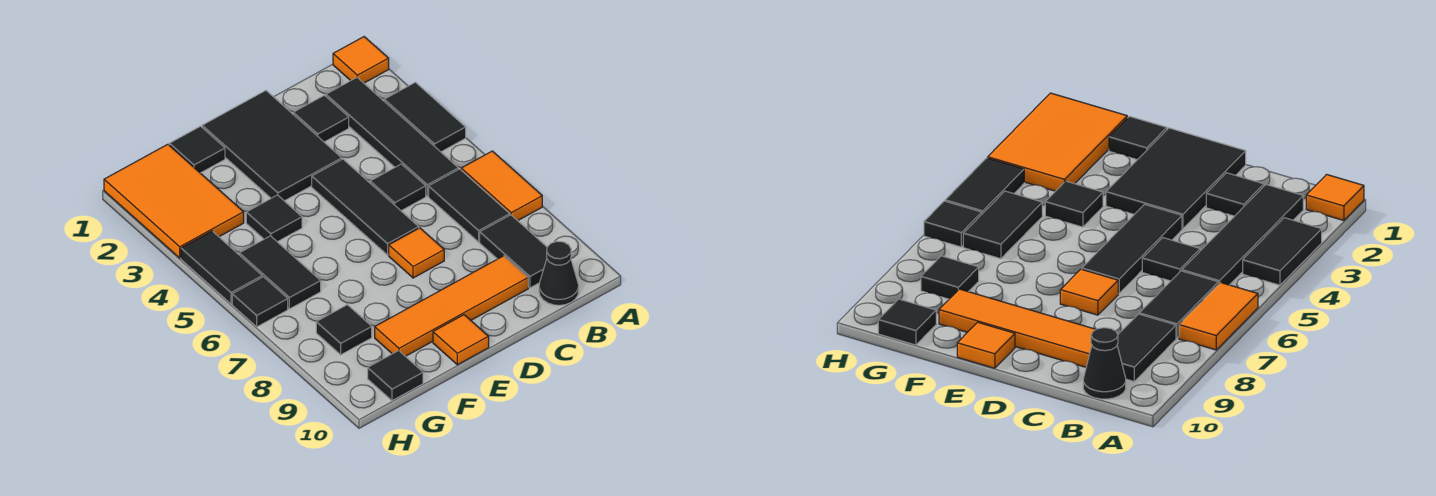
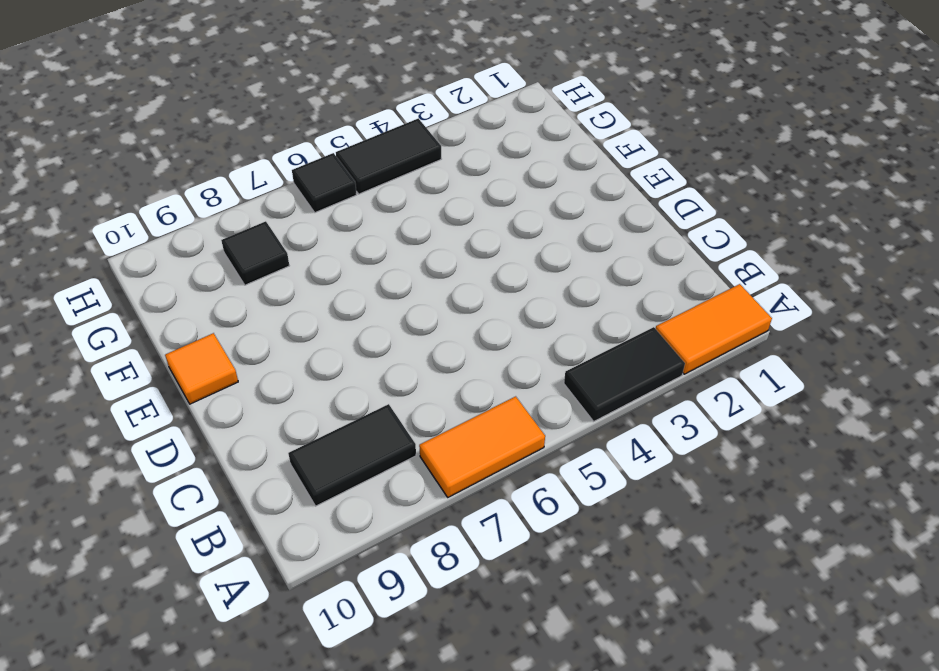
orange tile A1:A2 level 1 -> orange tile A1 level 1
none -> black tile B2:B5 level 1
none -> black tile B6:B7 level 1
none -> black cone B10 level 1

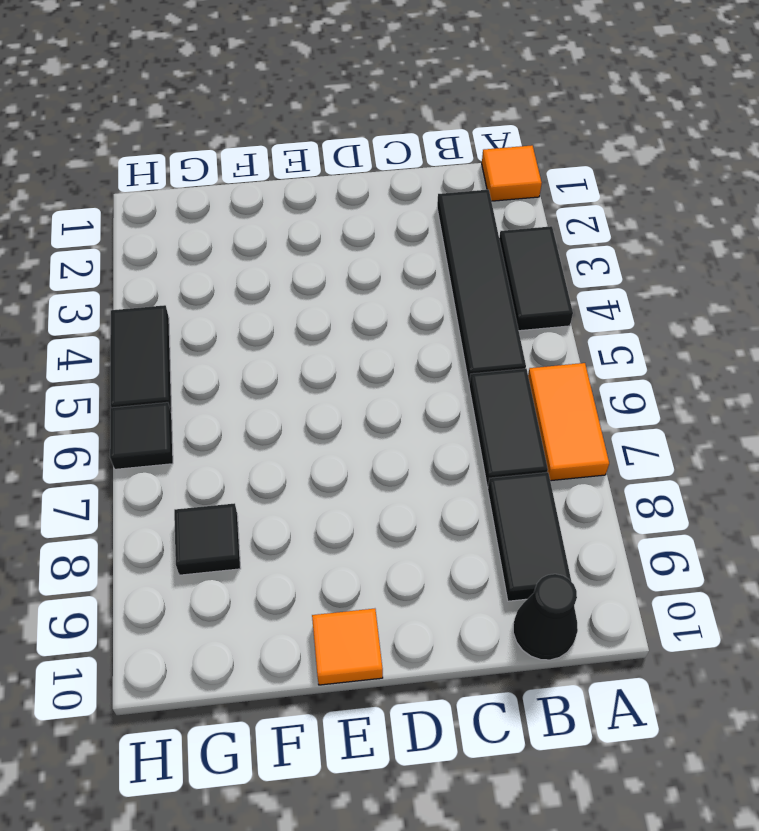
none -> black tile C2 level 1
none -> black tile C5 level 1
none -> orange tile C9:F9 level 1

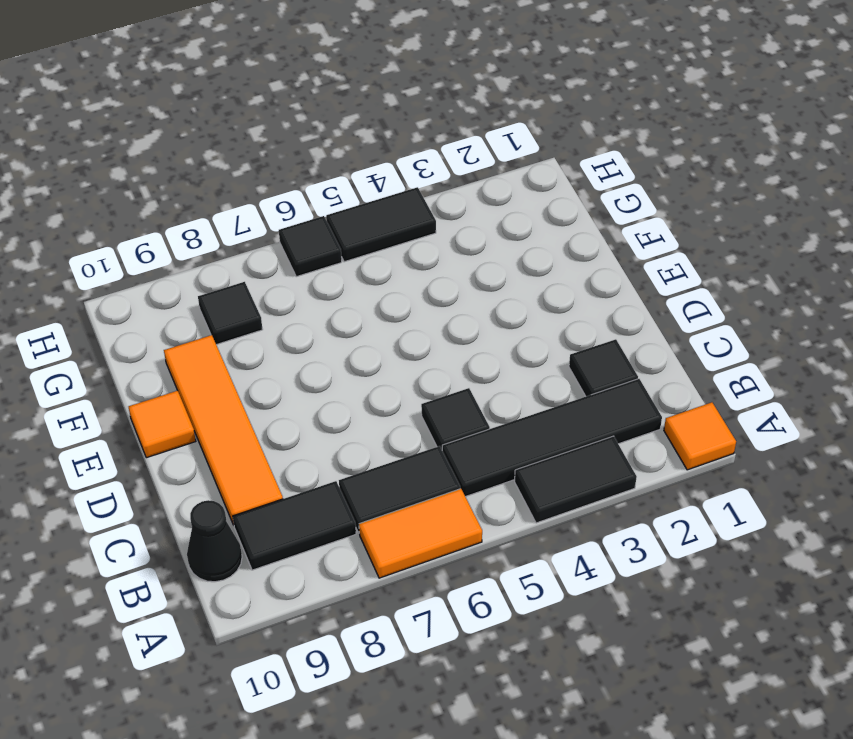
none -> black tile D1:E3 level 1
none -> black tile D4:D6 level 1
none -> orange tile D7 level 1

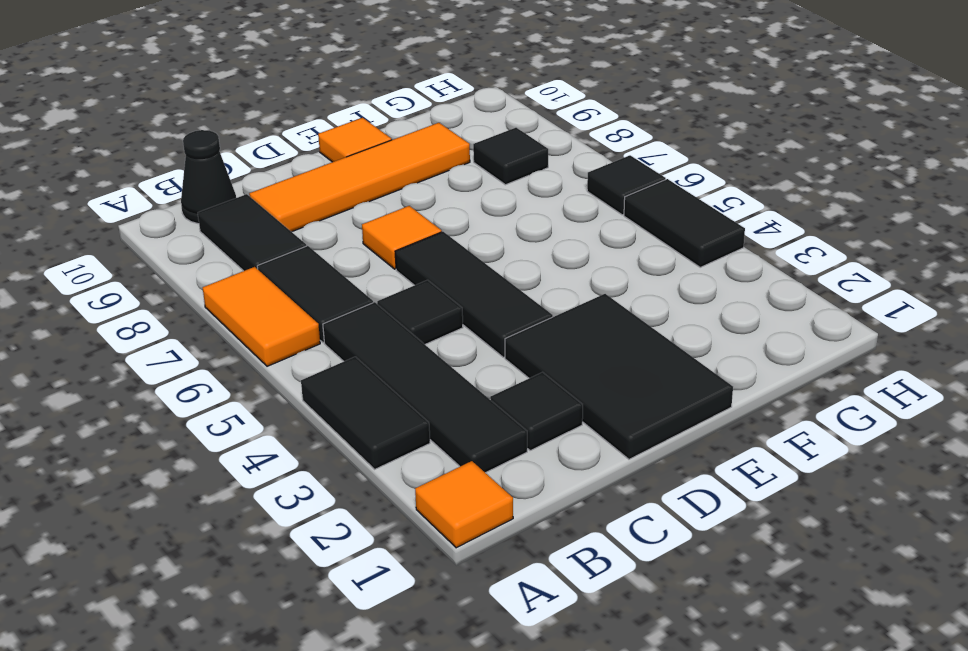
none -> black tile F1 level 1
none -> black tile F4 level 1
none -> orange tile G1:H3 level 1

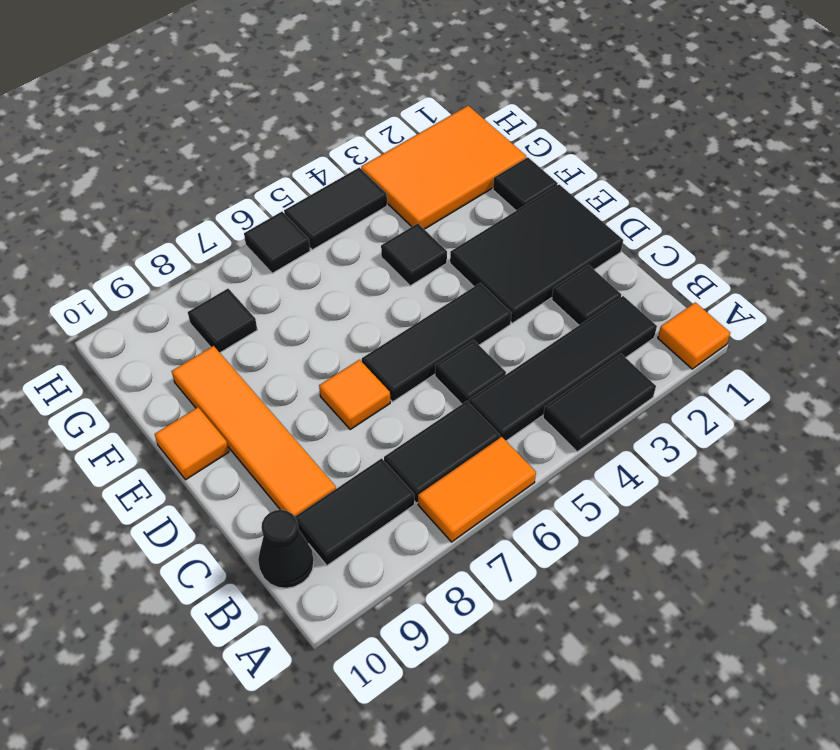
none -> black tile G5:G6 level 1
none -> black tile G10 level 1

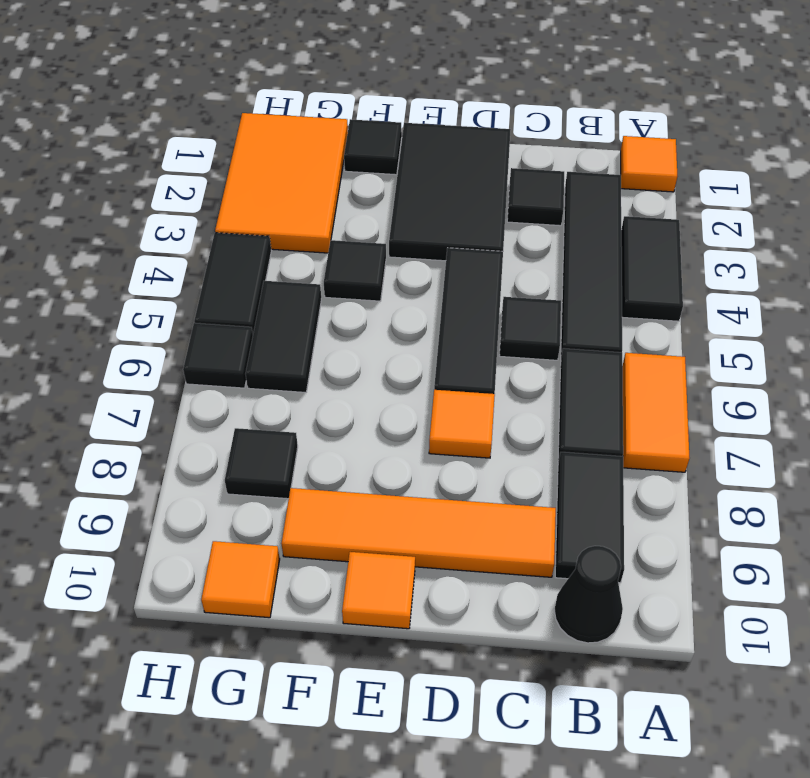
orange tile G10 level 1 -> black tile G10 level 1

